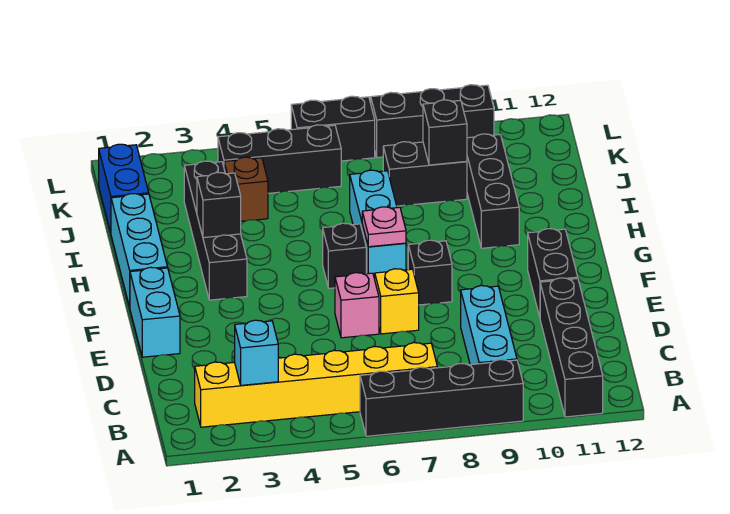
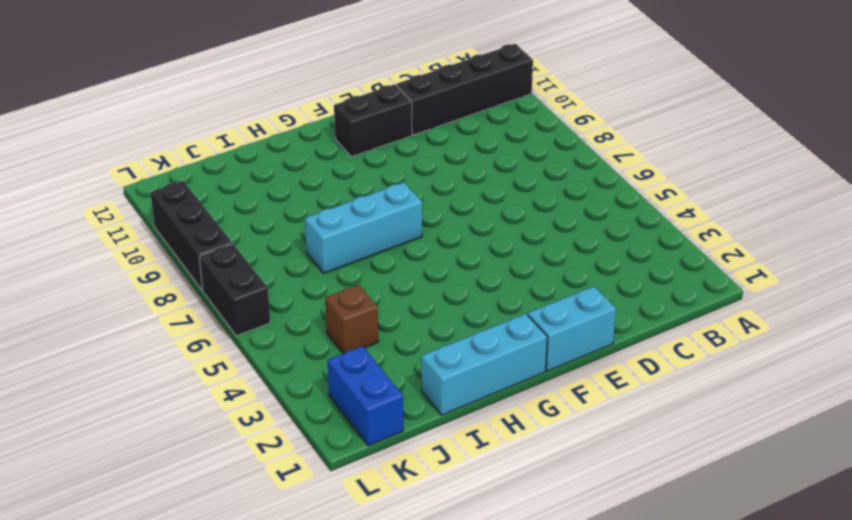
blue brick K1:K2 level 1 -> blue brick J1:K1 level 1
none -> black brick A6:A9 level 1
none -> yellow brick B2:B7 level 1
none -> cyan brick B9:D9 level 1

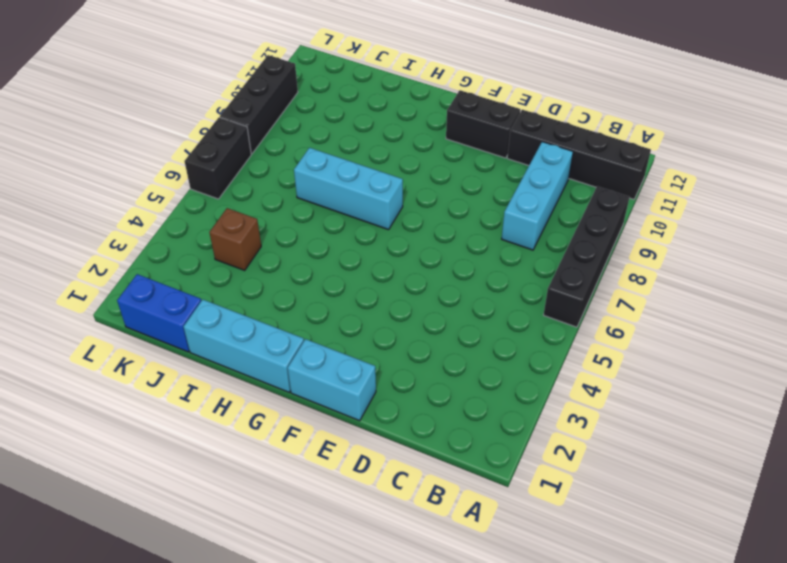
cyan brick C8:C10 level 1 -> cyan brick B9:D9 level 1
none -> yellow brick B2:B7 level 1
none -> pink brick E6 level 1
none -> yellow brick E7 level 1

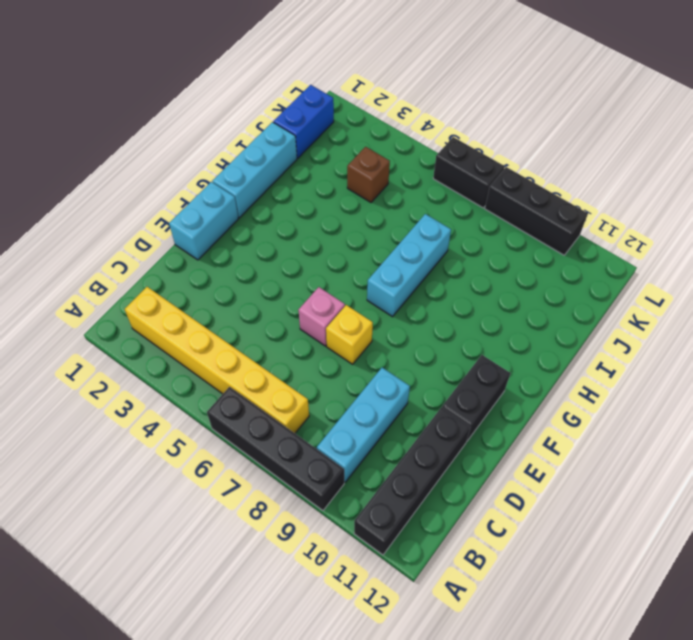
none -> black brick F8 level 1
none -> black brick G3:J3 level 1
none -> black brick G6 level 1

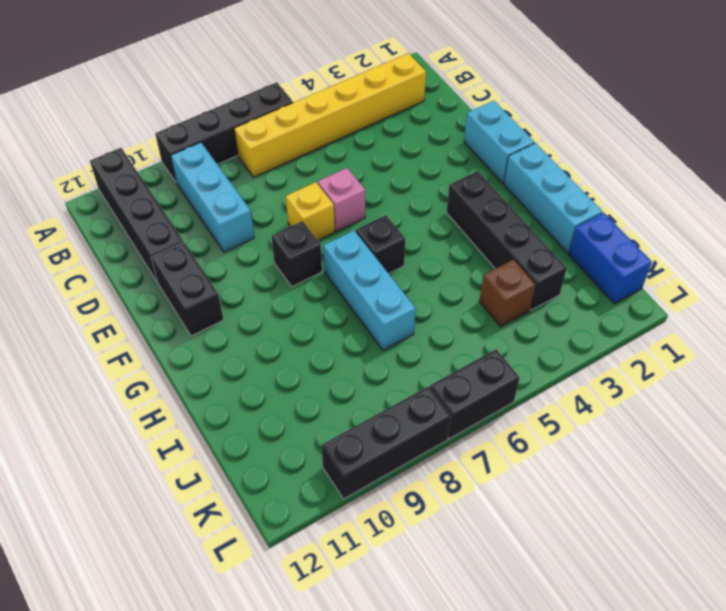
none -> black brick H10:J10 level 1
none -> black brick J8:J9 level 1
none -> black brick K4:K6 level 1

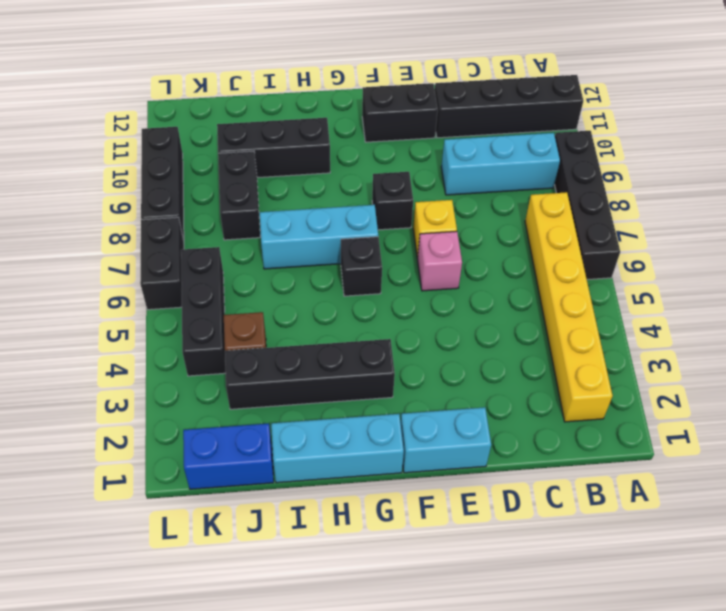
none -> cyan brick B3 level 2
none -> pink plate G7 level 2
none -> black brick H3 level 2

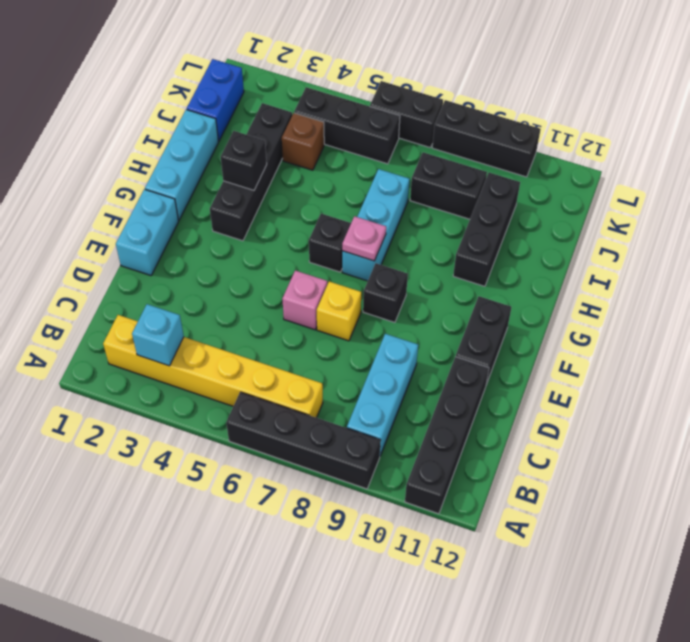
none -> black brick J9 level 2

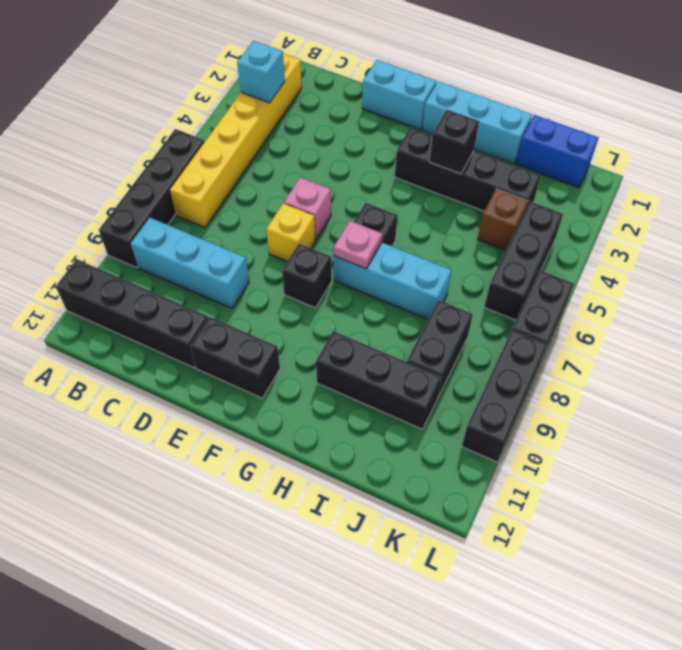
none -> black brick J9 level 2

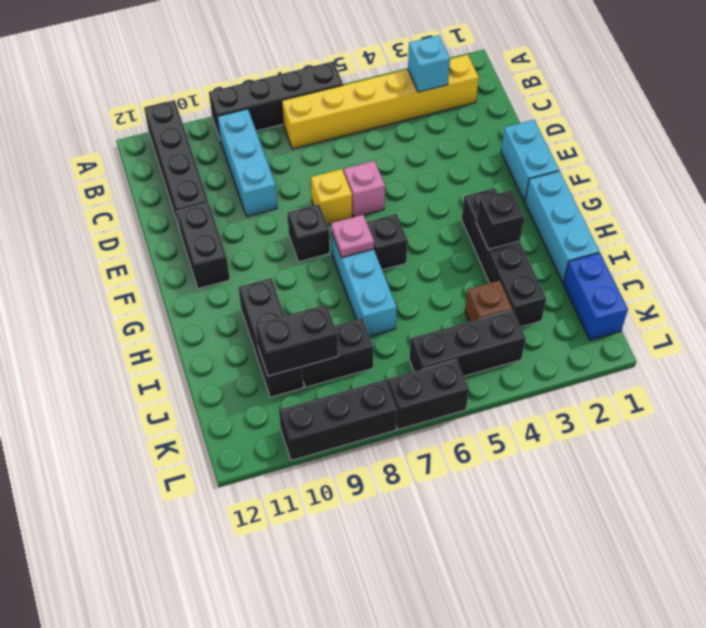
black brick J9:J10 level 2 -> black brick J9 level 2

